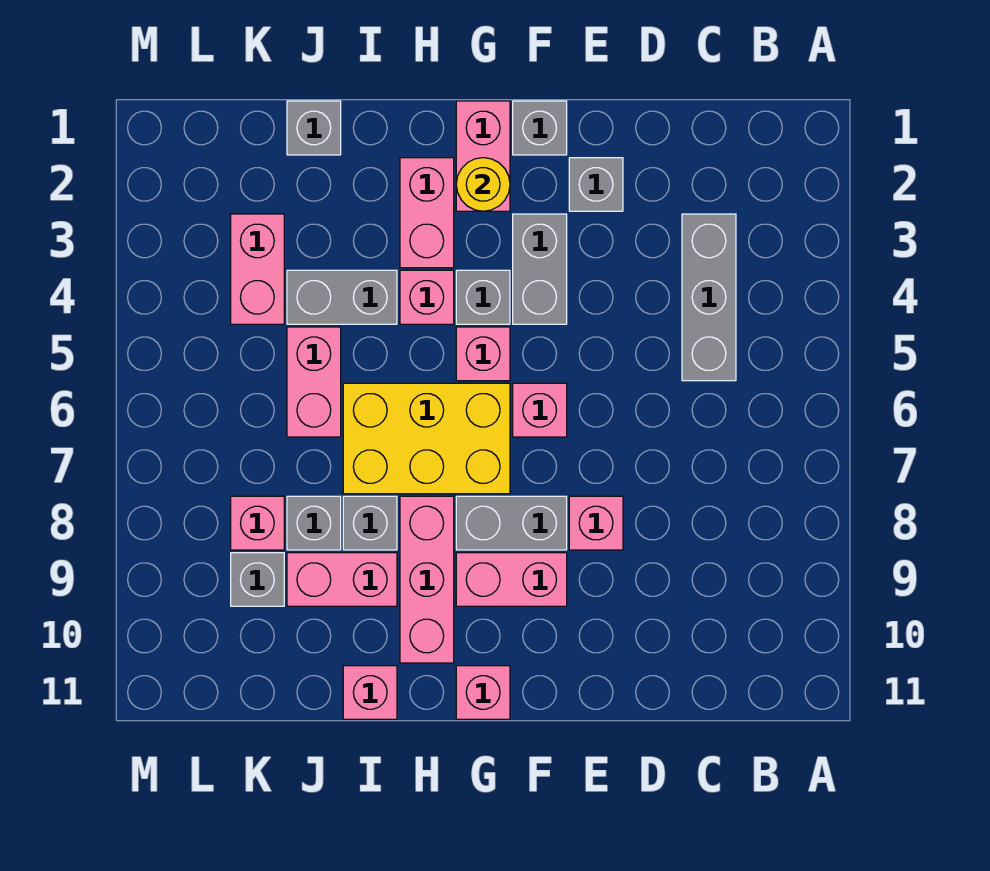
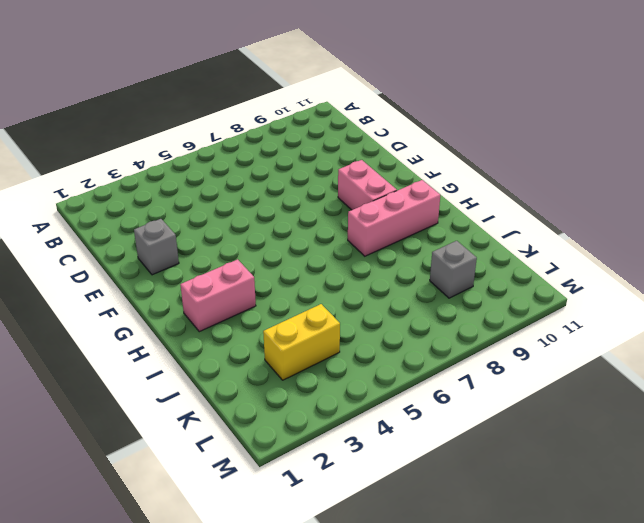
yellow brick K3:K4 level 1 -> pink brick K3:K4 level 1
none -> grey brick C3:C5 level 1
none -> pink brick E8 level 1
none -> grey brick F1 level 1

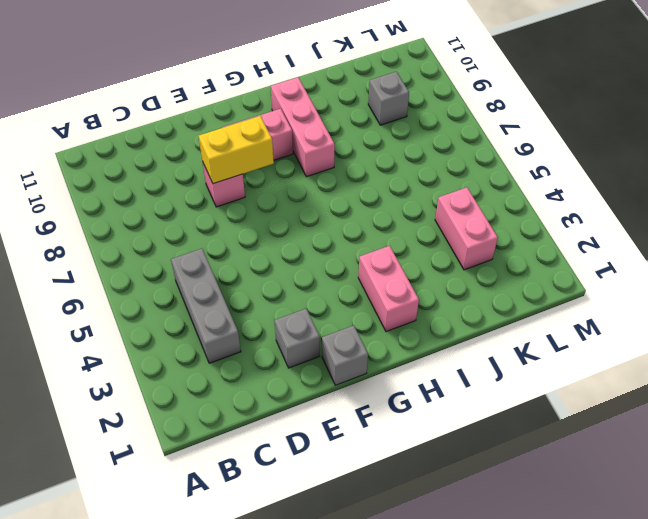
yellow brick E8:F8 level 2 -> none
none -> grey brick F3:F4 level 1
none -> pink brick F6 level 1
none -> grey brick F8:G8 level 1

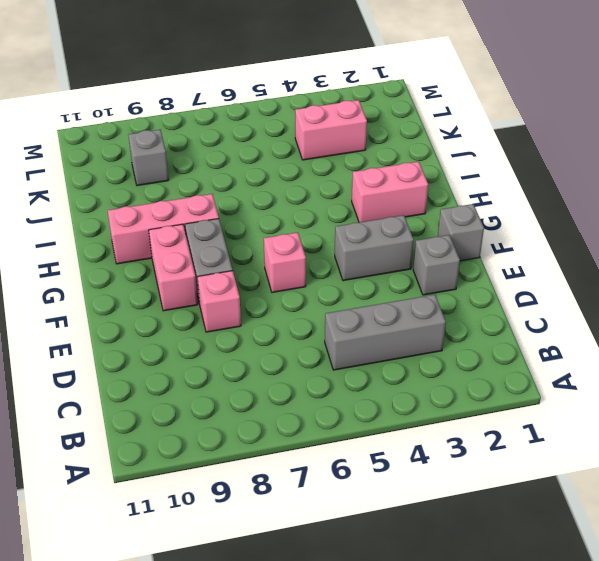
none -> pink brick G1:G2 level 1
none -> grey brick G4 level 1
none -> pink brick G5 level 1

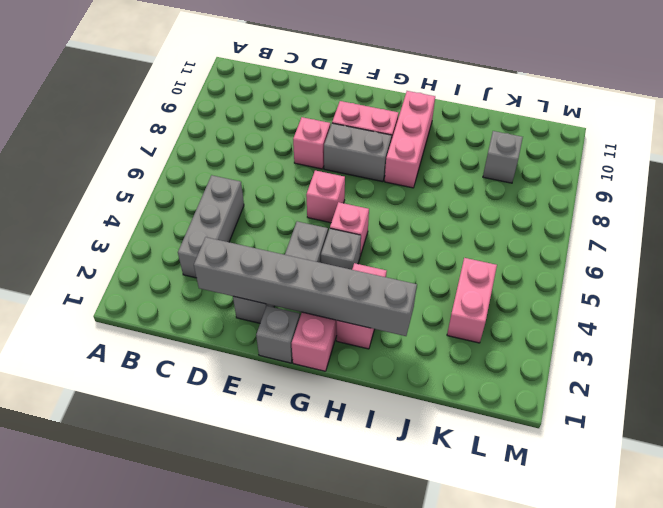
grey brick D2:I2 level 2 -> yellow round brick G2 level 2
none -> yellow brick G6:I7 level 1
none -> pink brick G11 level 1
none -> pink brick H4 level 1

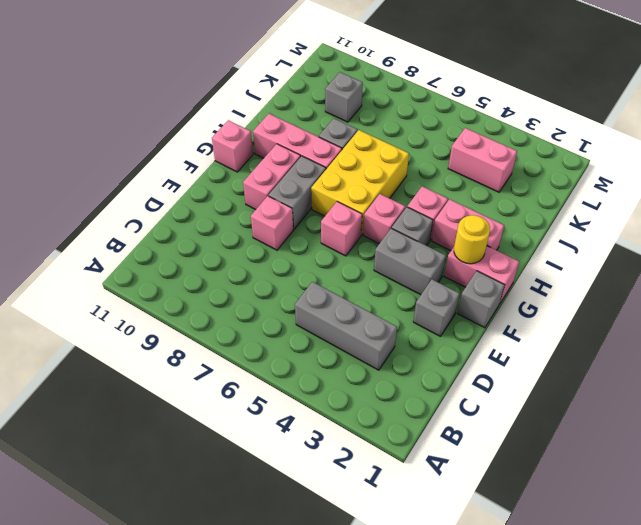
none -> grey brick I4:J4 level 1
none -> pink brick I9:J9 level 1
none -> pink brick I11 level 1

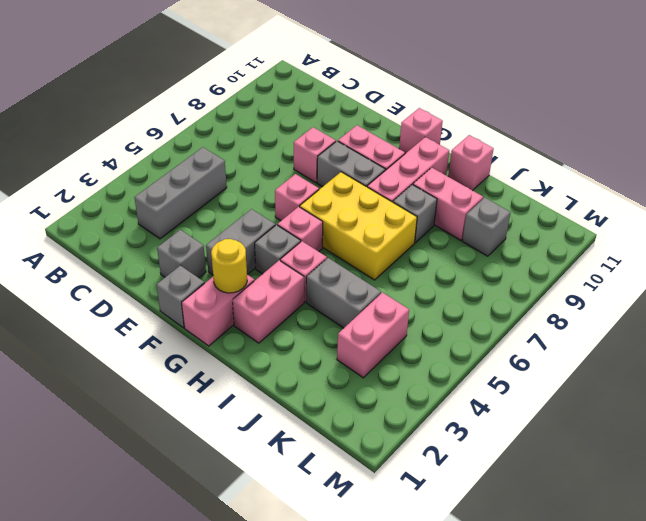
none -> grey brick J1 level 1
none -> pink brick J5:J6 level 1
none -> grey brick J8 level 1

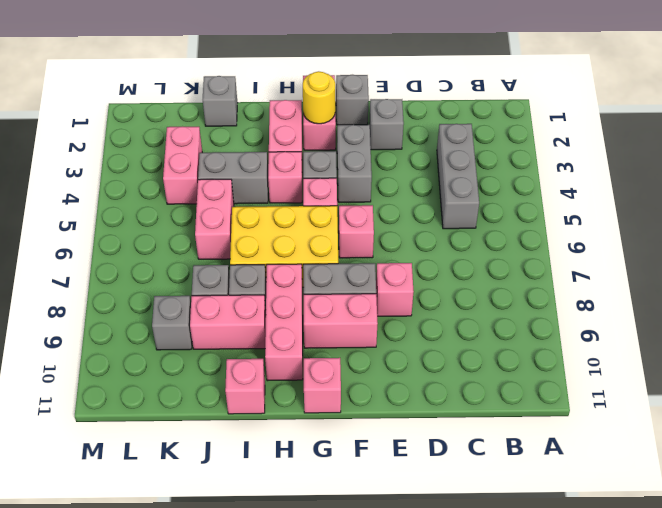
none -> pink brick K8 level 1

